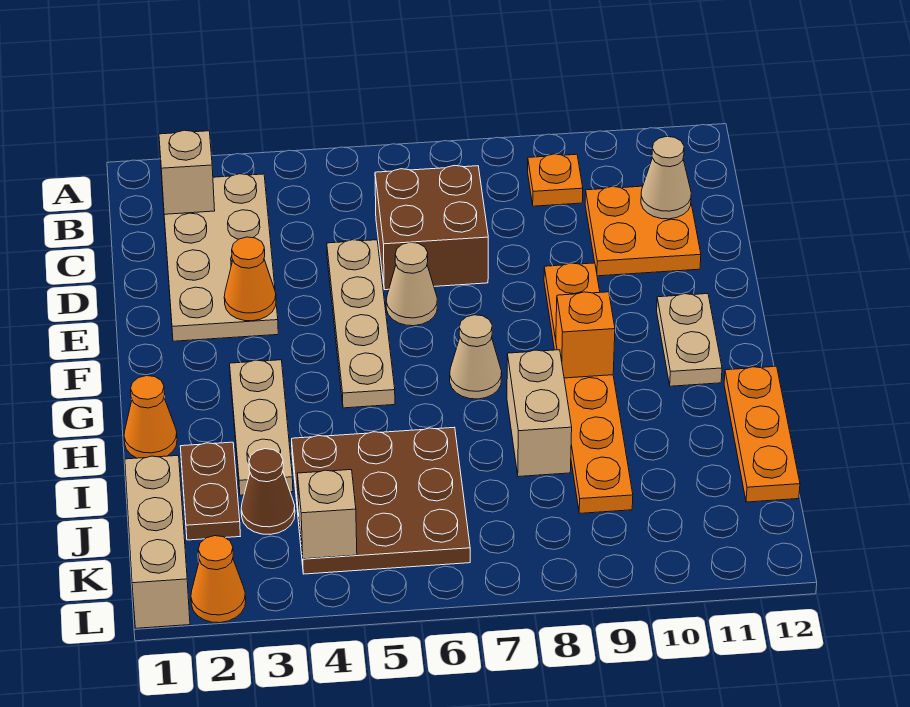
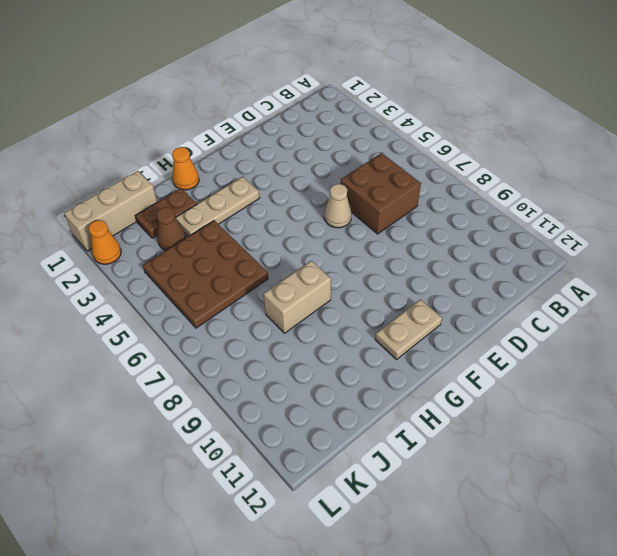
none -> tan plate B2:E3 level 1
none -> orange plate B9 level 1
none -> orange plate C10:D11 level 1

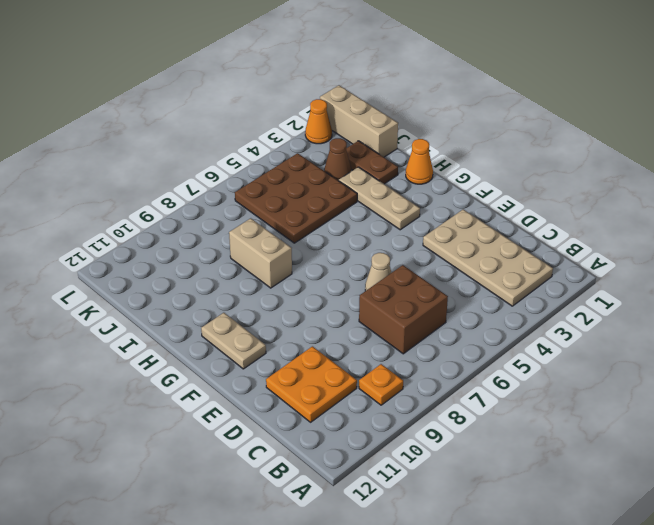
none -> tan plate D5:G5 level 1
none -> orange plate E9:J9 level 1
none -> tan cone G7 level 1

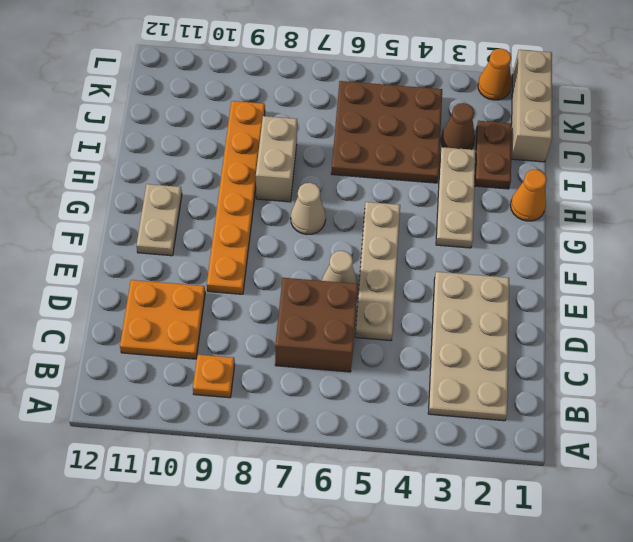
none -> orange plate H12:J12 level 1
none -> tan brick B2 level 2
none -> tan cone C11 level 2

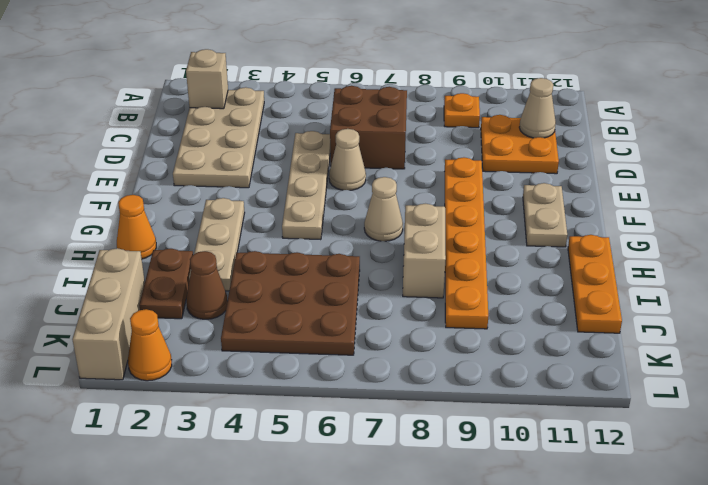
none -> orange cone E3 level 2
none -> orange brick G9 level 2
none -> tan brick K4 level 2

